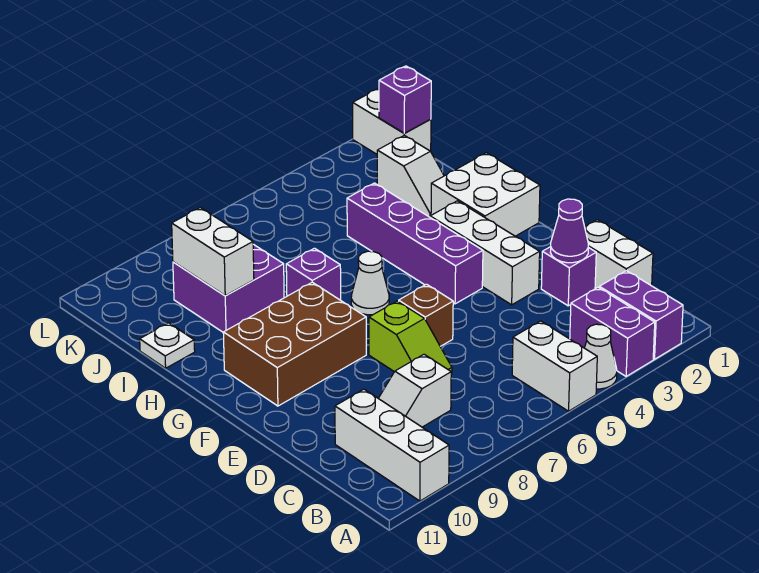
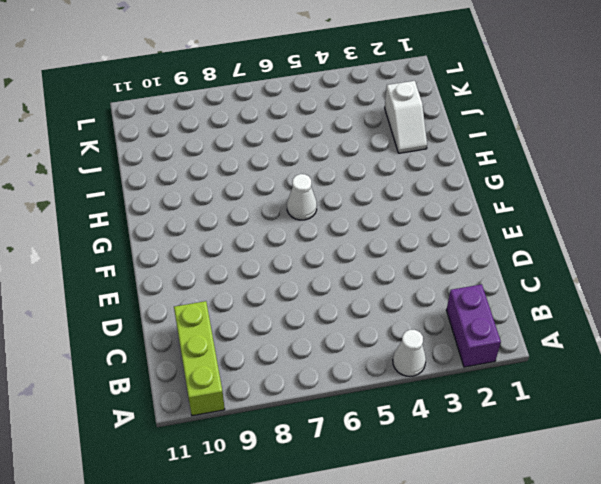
lime brick A10:C10 level 1 -> white brick A10:C10 level 1
none -> purple brick A3:B3 level 1
none -> white brick A5:B5 level 1
none -> white brick C1:D1 level 1

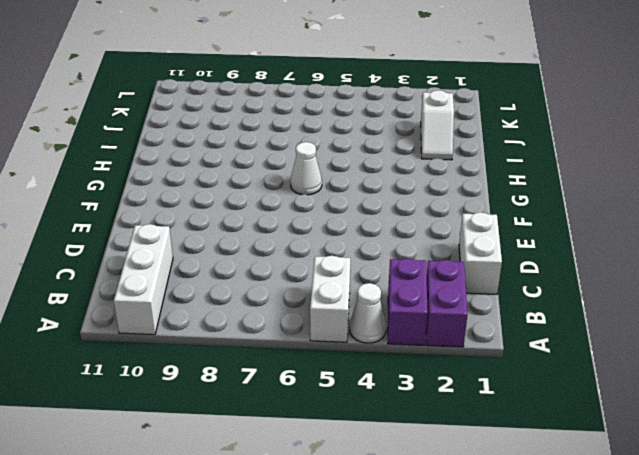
none -> white slope C8:C9 level 1 top 8
none -> purple brick D2 level 1
none -> lime slope D7:E7 level 1 top E

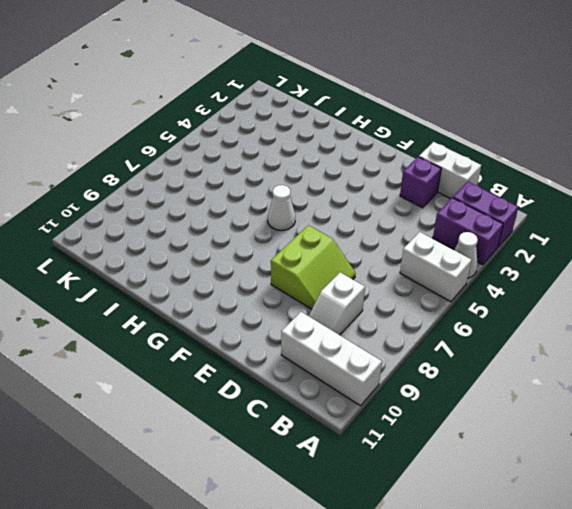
lime slope D7:E8 level 1 top E -> lime slope D7:E7 level 1 top E
none -> white brick E3:G3 level 1
none -> brown brick E6 level 1
none -> purple brick F4:I4 level 1

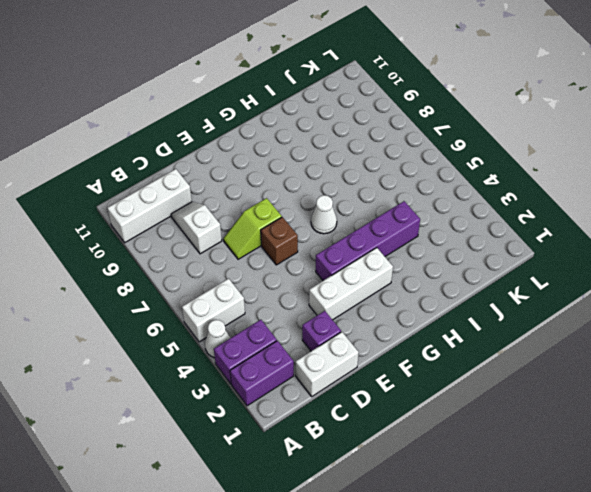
none -> brown brick F8:G10 level 1
none -> white brick G1:H2 level 1
none -> purple brick H7 level 1

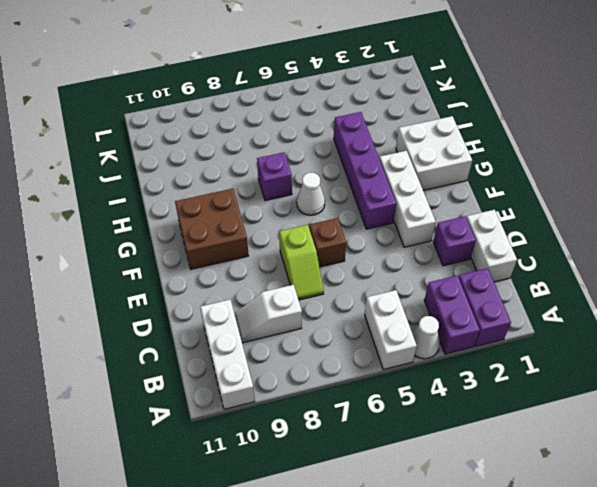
brown brick F9:G10 level 1 -> brown brick F8:G10 level 1
none -> white slope I2:J2 level 1 top J
none -> purple brick I8:J9 level 1
none -> white plate I11 level 1

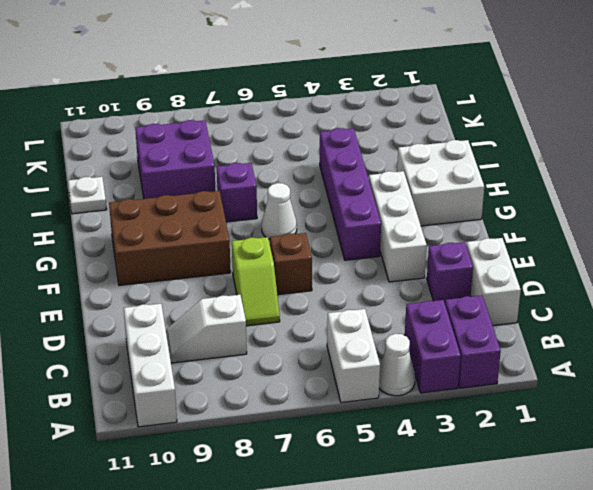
none -> white slope I2:J2 level 1 top J
none -> white brick K1:L1 level 1
none -> purple cone D2 level 2

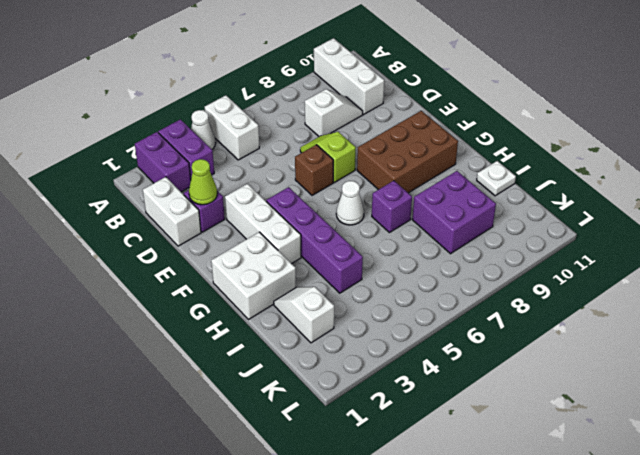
lime cone D2 level 2 -> purple cone D2 level 2
none -> white brick K1:L1 level 1
none -> white brick I9:J9 level 2
none -> purple brick K1 level 2

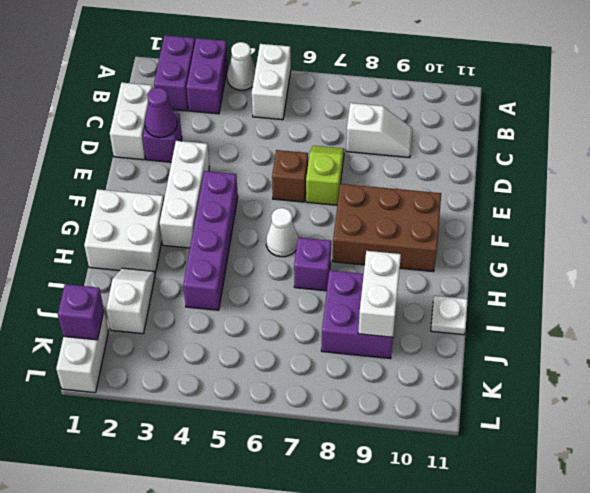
none -> white brick A10:C10 level 1

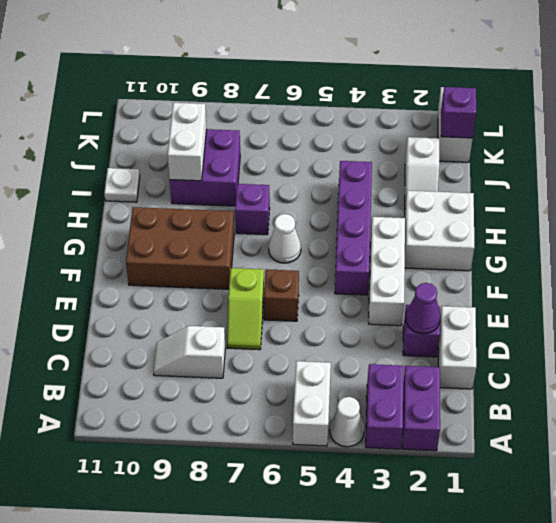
none -> white brick A10:C10 level 1

